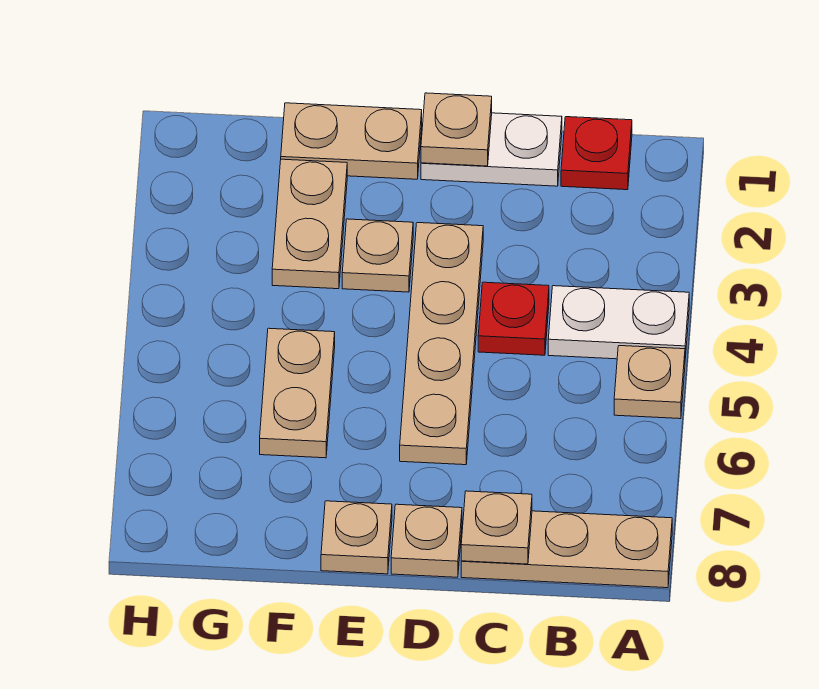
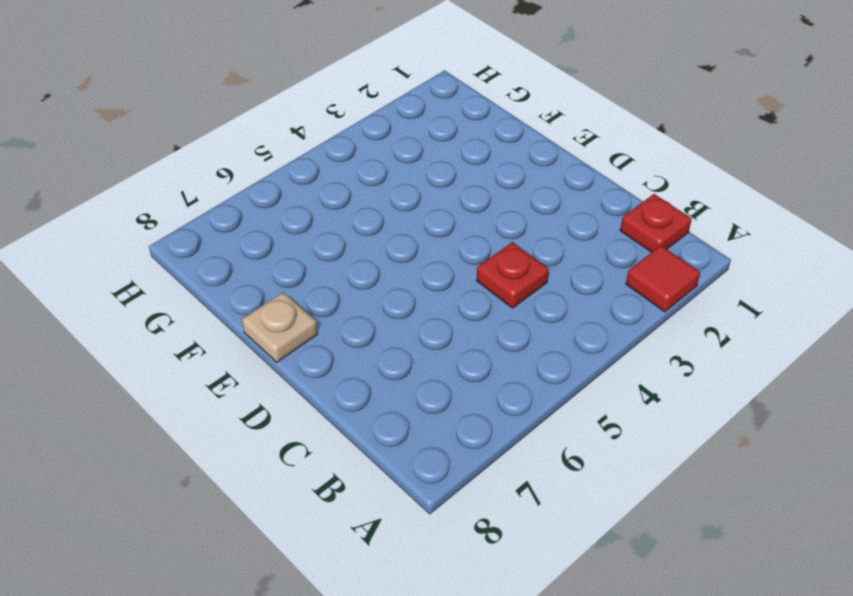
red tile A2 level 1 -> none
none -> white plate A4:B4 level 1
none -> tan plate A5 level 1
none -> tan plate A8:C8 level 1

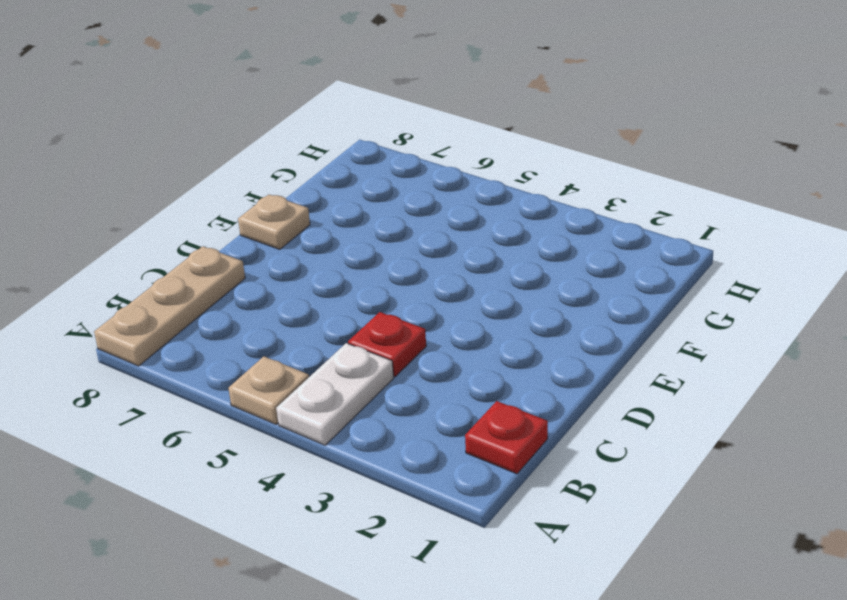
none -> white plate C1:D1 level 1
none -> tan plate D3:D6 level 1
none -> tan plate D8 level 1

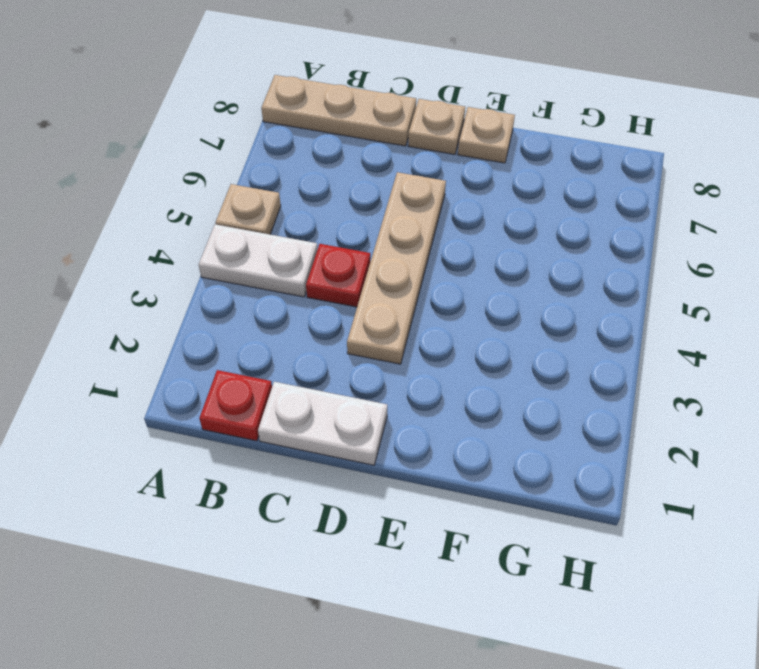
none -> tan plate E1:F1 level 1
none -> tan plate E3 level 1
none -> tan plate F2:F3 level 1

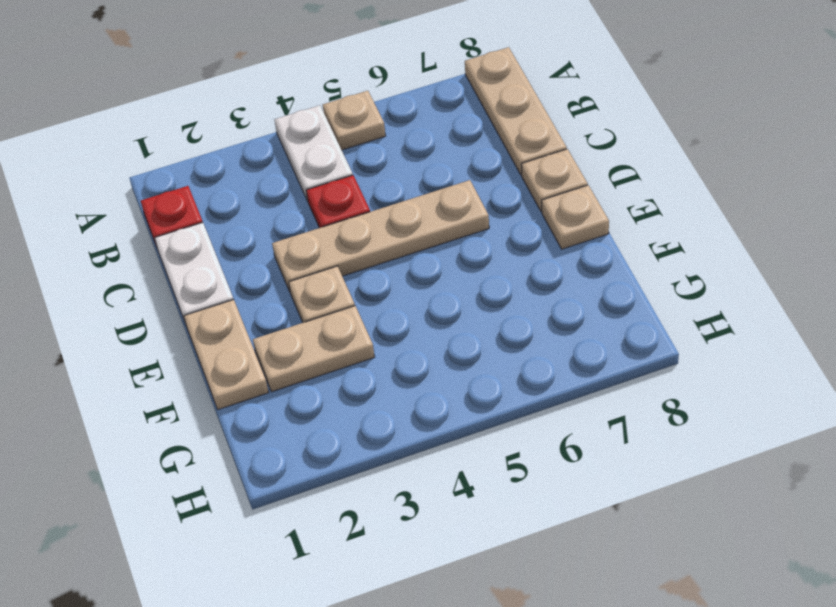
none -> tan plate F5:F6 level 1
none -> tan plate C8 level 2
none -> tan plate D1 level 2

